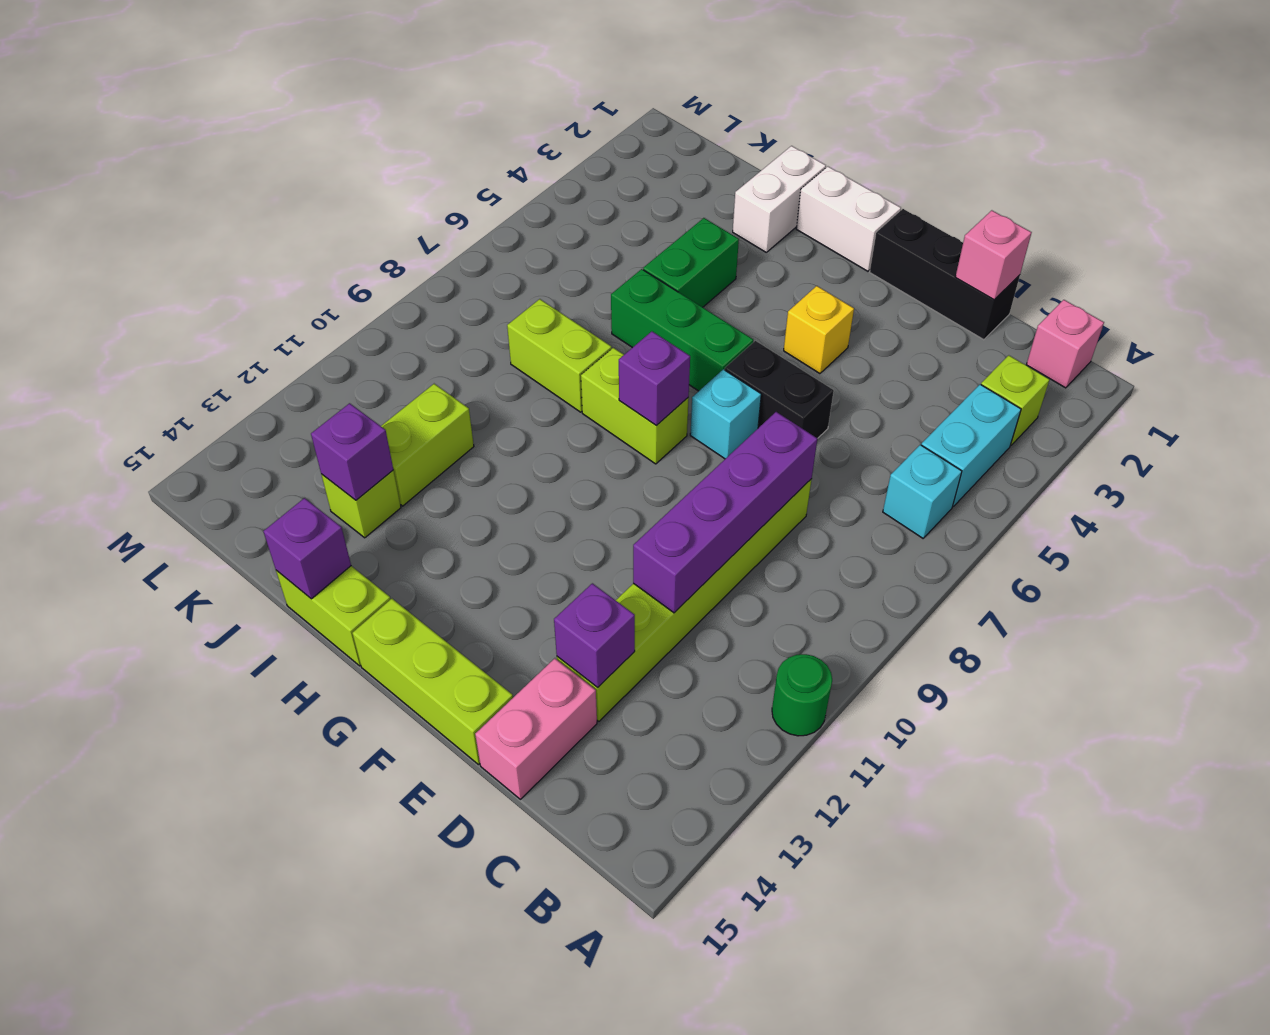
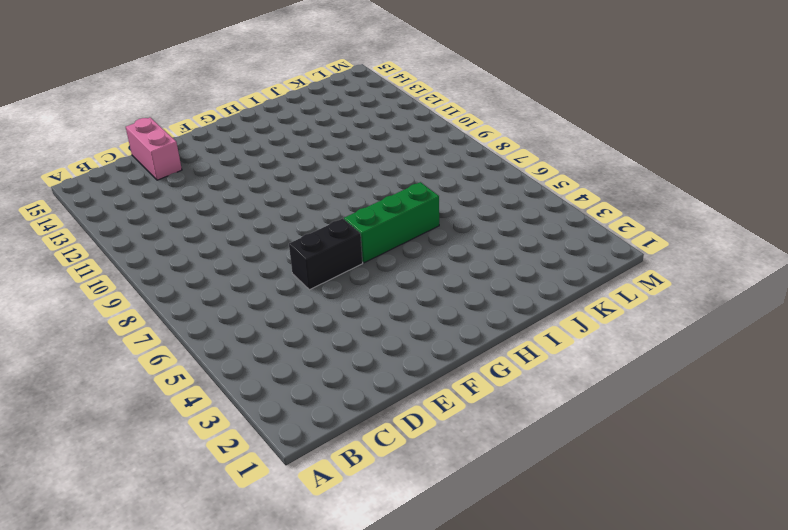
none -> green round brick A11 level 1
none -> pink brick B1 level 1
none -> lime brick B3 level 1

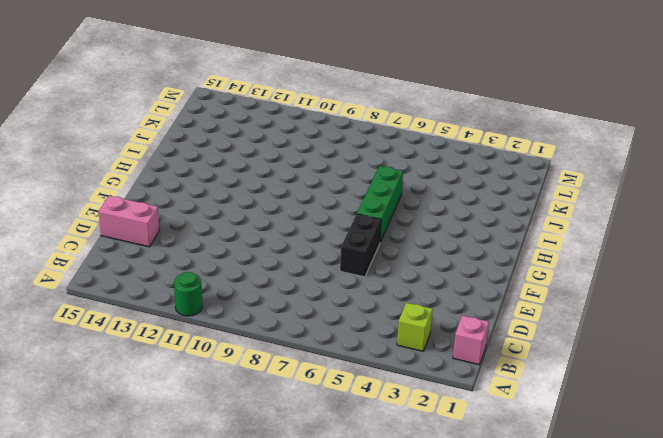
none -> cyan brick B4:B5 level 1
none -> cyan brick B6 level 1
none -> black brick D1:F1 level 1

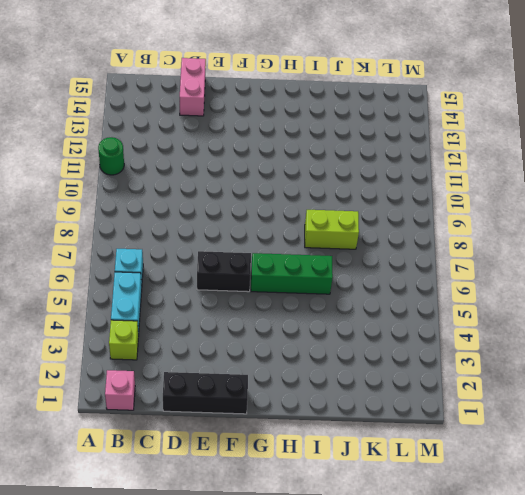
none -> lime brick D8:D13 level 1
none -> lime brick E15:G15 level 1
none -> yellow brick F4 level 1

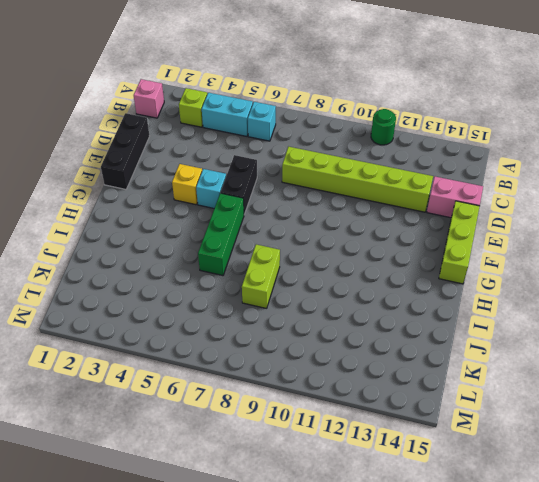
cyan brick F5 level 1 -> cyan brick F7 level 1
none -> white brick G1:H1 level 1
none -> lime brick G8:H8 level 1
none -> lime brick H15:I15 level 1

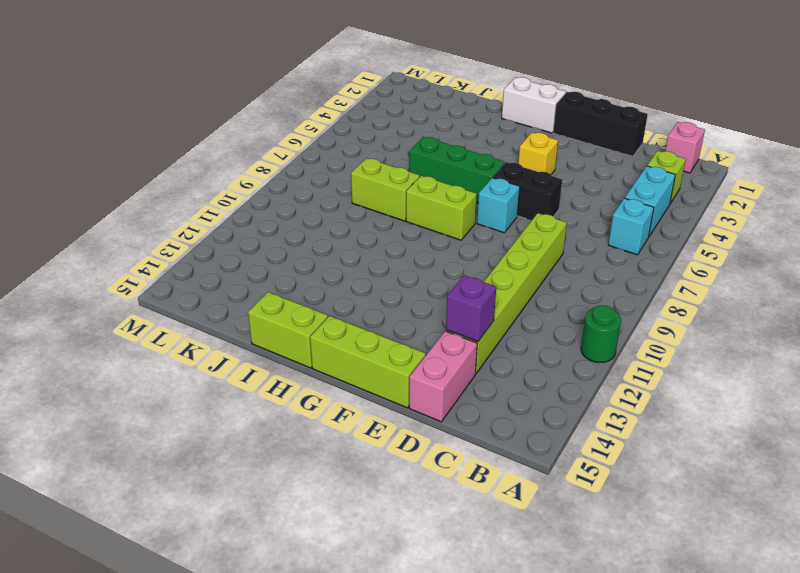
none -> white brick I1:I2 level 1
none -> green brick I4:I5 level 1
none -> lime brick J11:J12 level 1

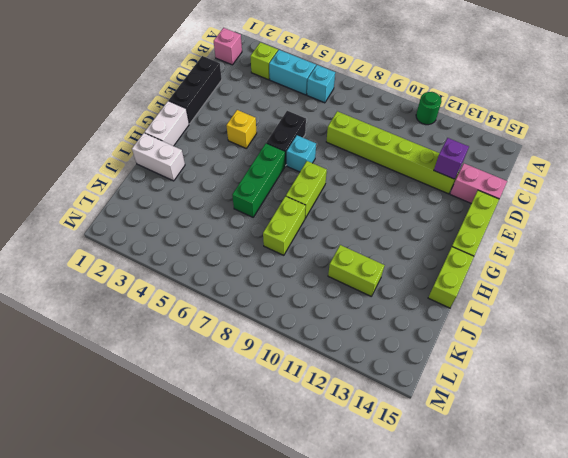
none -> green brick I4:I5 level 1
none -> lime brick J13 level 1
none -> pink brick D1 level 2

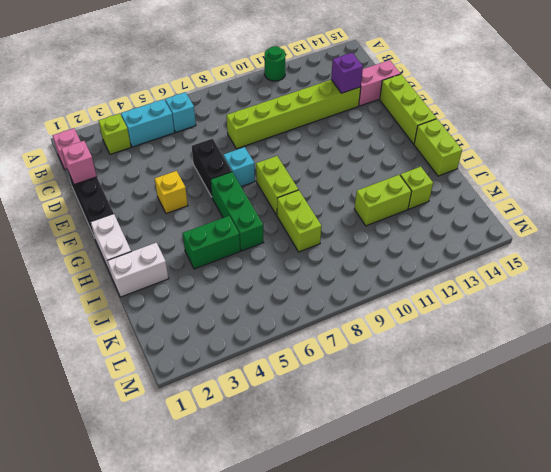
none -> purple brick D8:D11 level 2
none -> purple brick G8 level 2
none -> purple brick I15 level 2

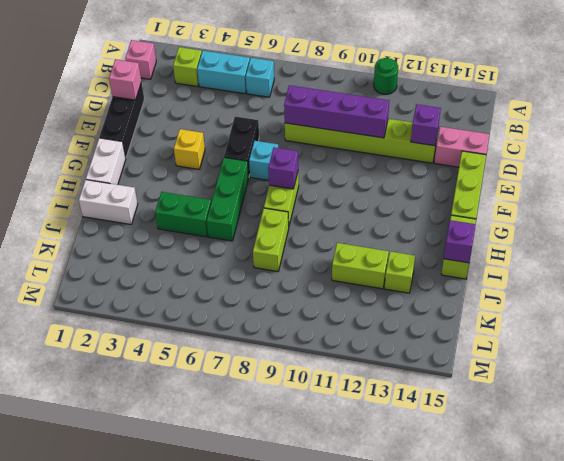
none -> purple brick J13 level 2

